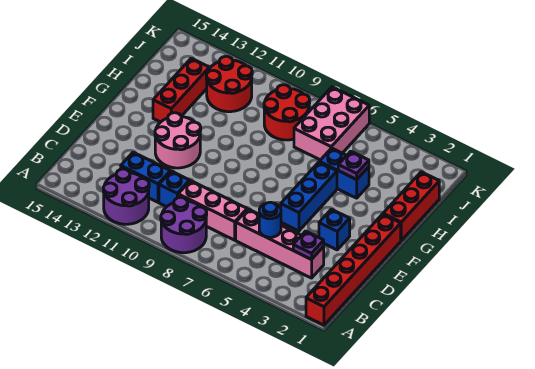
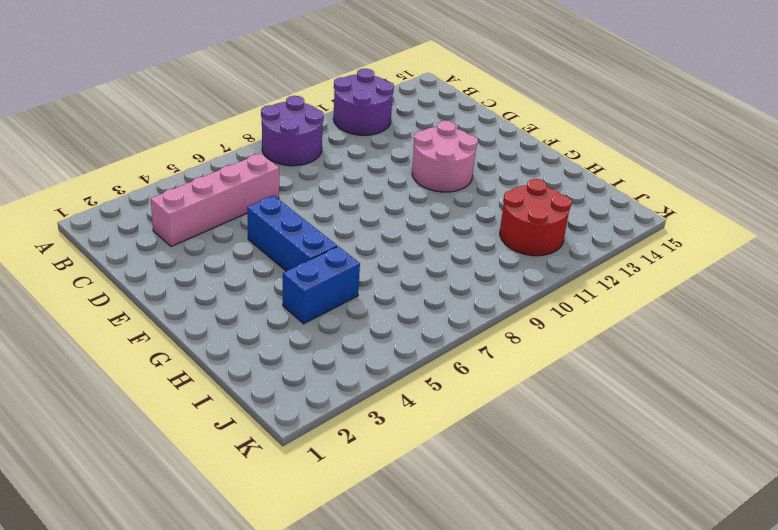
none -> red brick A1:F1 level 1
none -> pink brick C7:C9 level 1
none -> blue brick C10 level 1

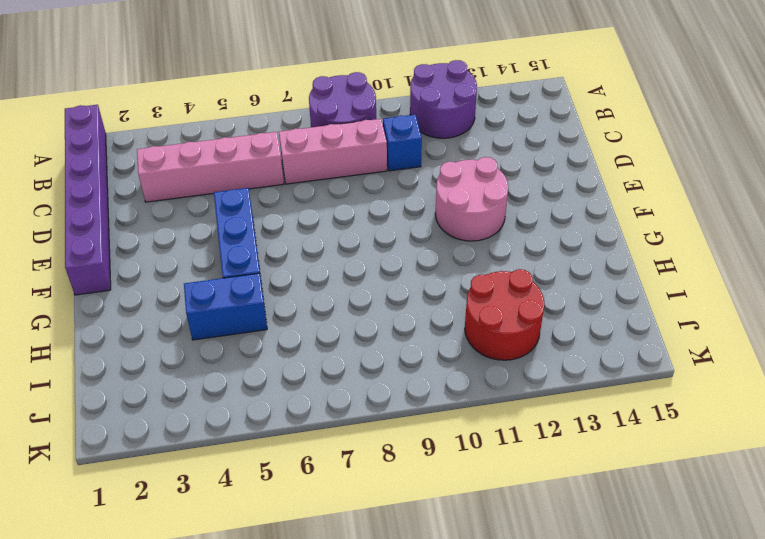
purple brick A1:F1 level 1 -> red brick A1:F1 level 1
none -> blue brick C11:C12 level 1
none -> blue brick E3 level 1
none -> red brick G1:I1 level 1

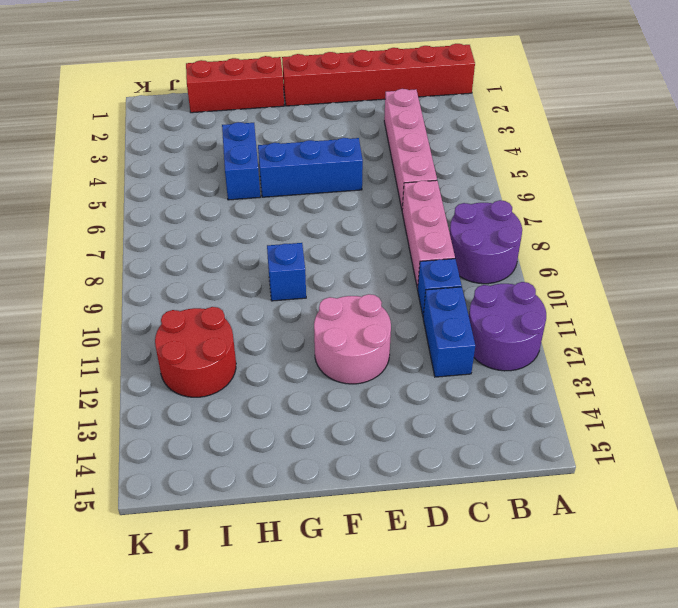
blue brick G9 level 1 -> blue brick E3 level 1
none -> red brick G13:I13 level 1
none -> pink brick I6:K7 level 1
none -> red round brick I8:J9 level 1

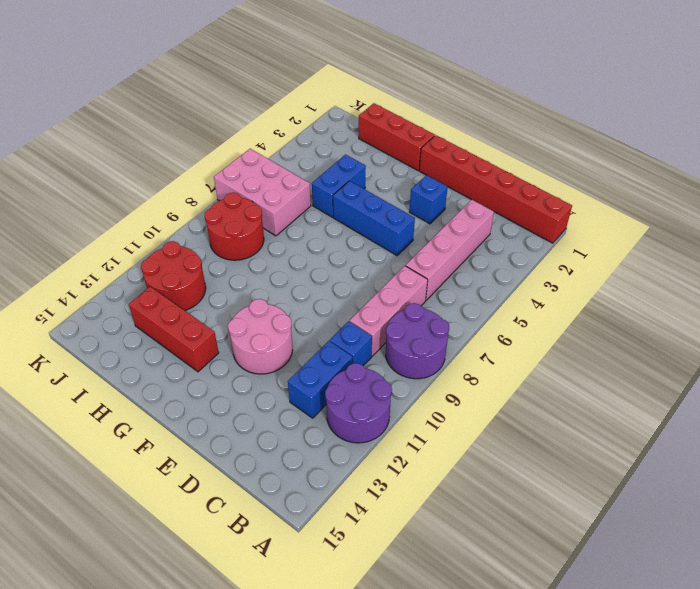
none -> purple plate C3 level 2
none -> blue round brick C5 level 2
none -> purple plate H4 level 2

